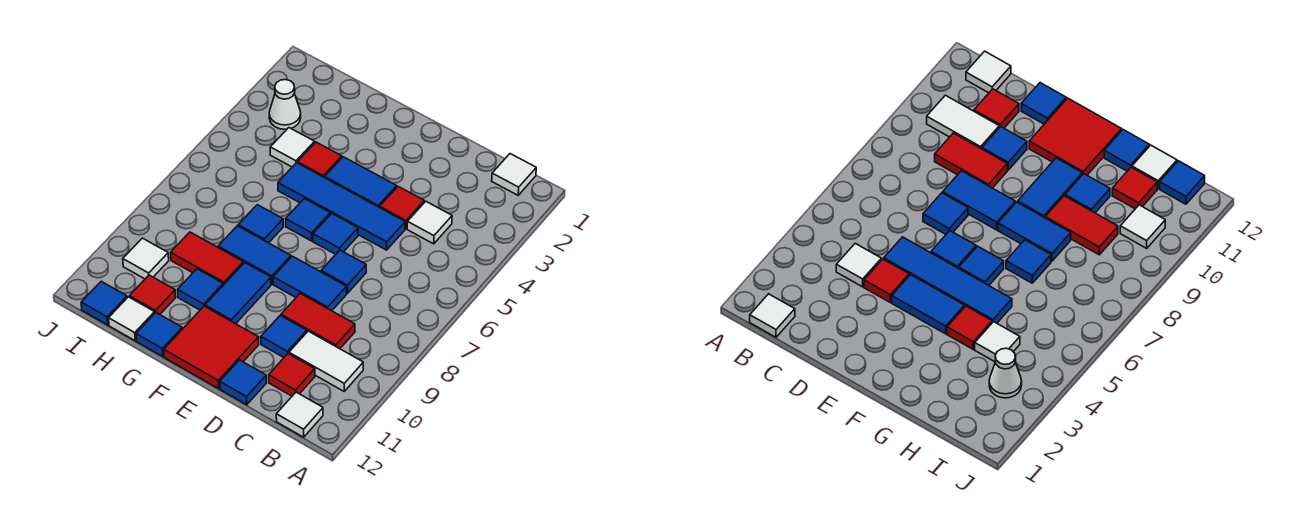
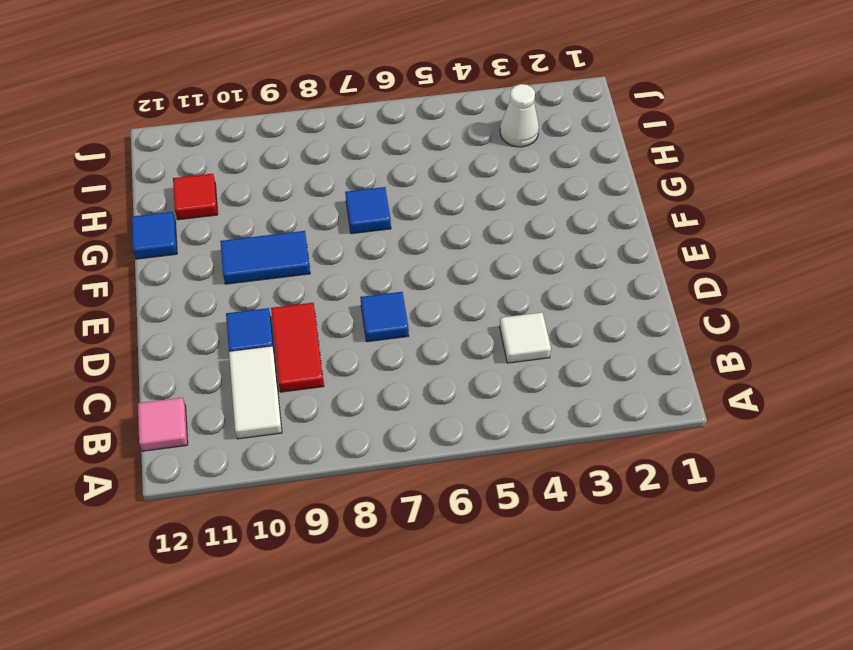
pink tile B12 level 1 -> white tile B12 level 1
none -> white tile B1 level 1
none -> red tile C11 level 1
none -> red tile D4 level 1

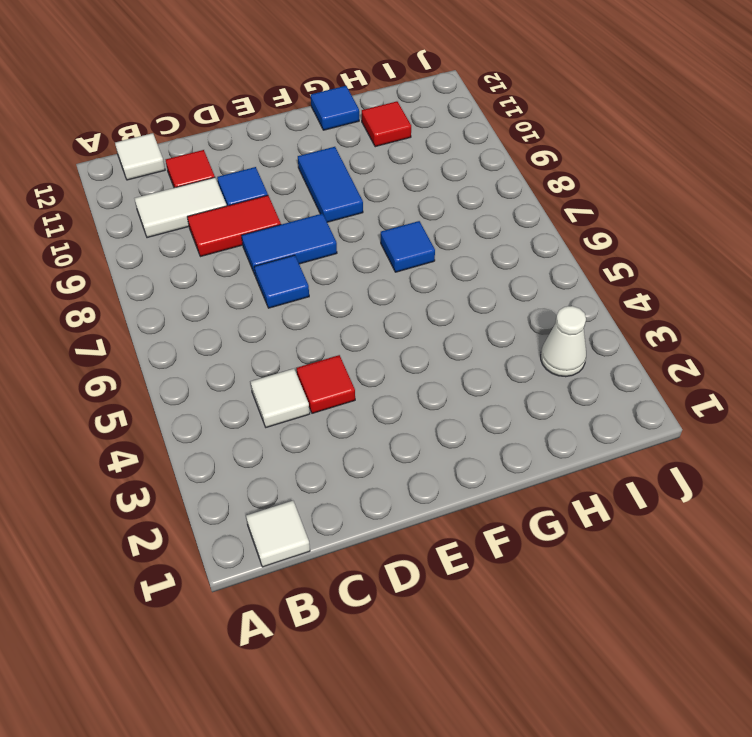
none -> blue tile D5:G5 level 1
none -> blue tile D12 level 1
none -> blue tile E4:F4 level 1

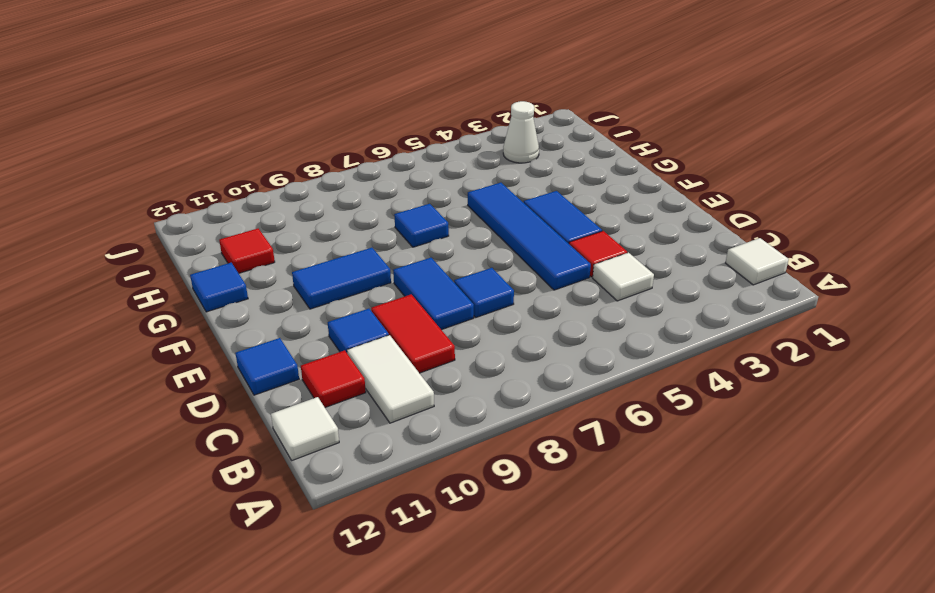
none -> blue tile E6 level 1
none -> red tile E11:F12 level 1
none -> blue tile F6 level 1

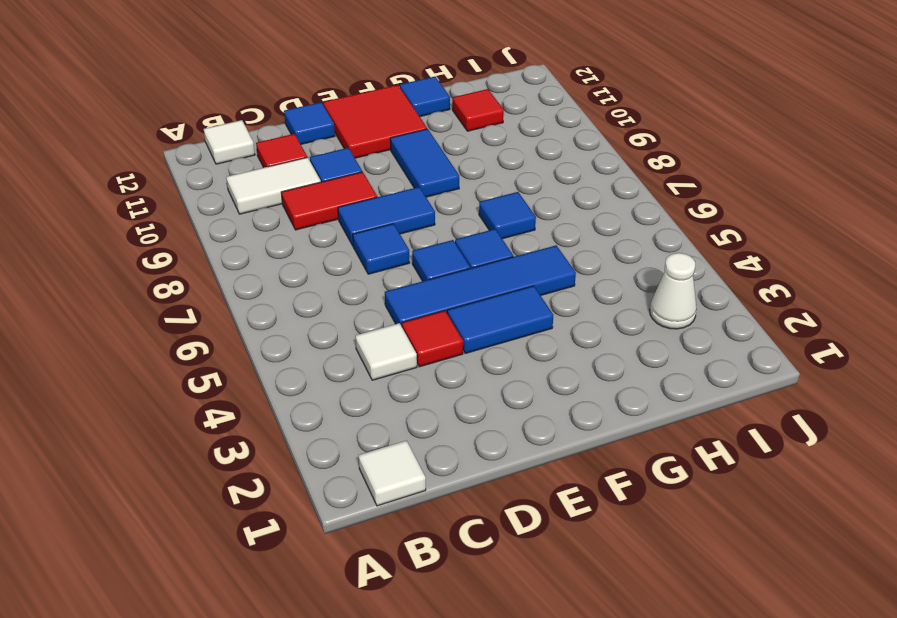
none -> blue tile F8:G8 level 1
none -> red tile G4 level 1
none -> red tile G9:H9 level 1

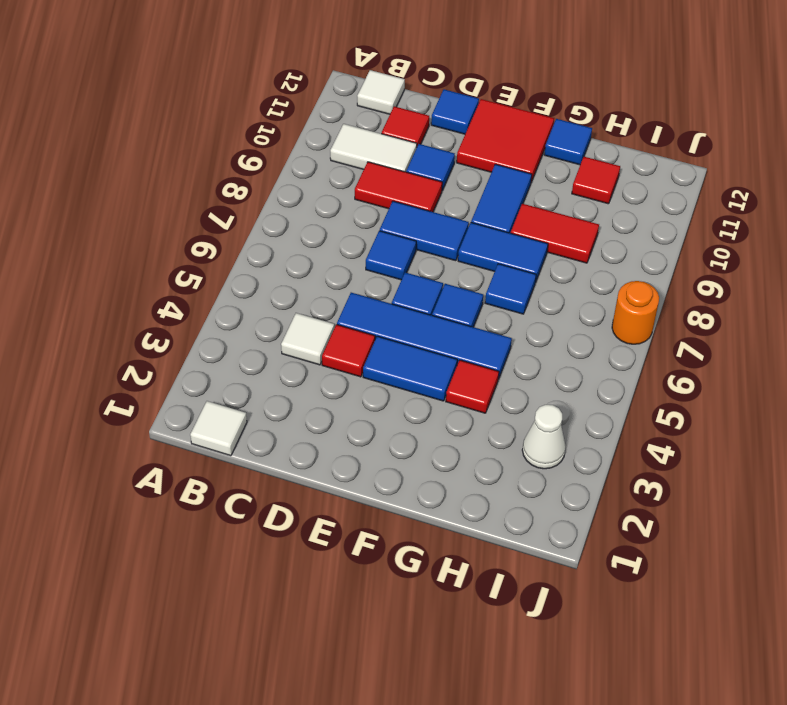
orange round brick J7 level 1 -> none
none -> blue tile G10 level 1
none -> white tile H4 level 1
none -> white tile H12 level 1

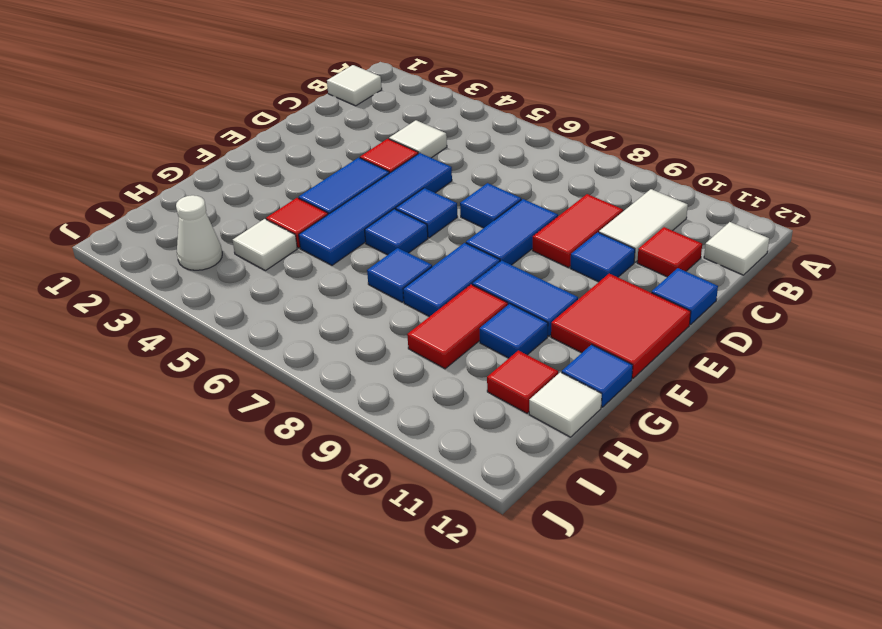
none -> white tile I10 level 1
none -> blue tile I12 level 1

